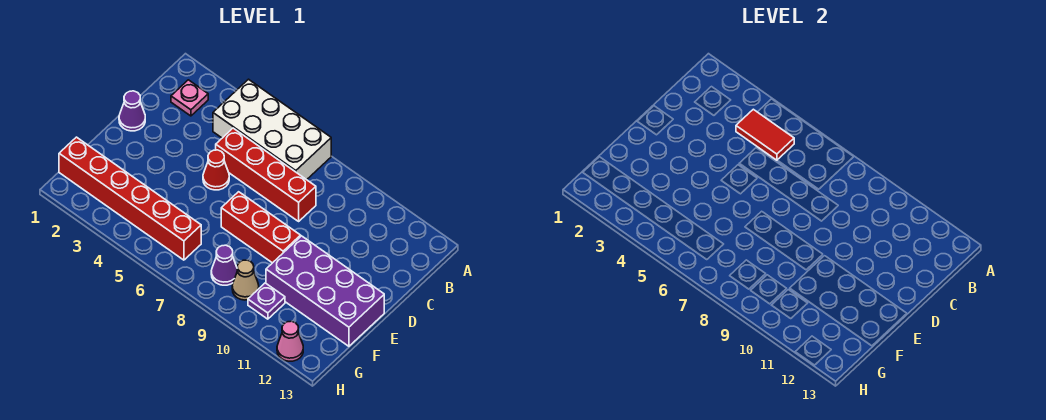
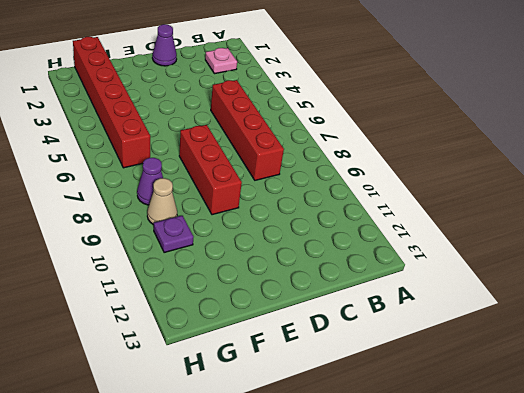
none -> white brick A4:B7 level 1
none -> red cone D5 level 1
none -> purple brick E10:F13 level 1

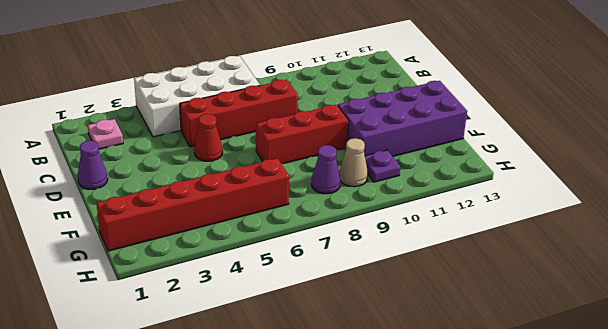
none -> pink cone H12 level 1
none -> red tile B4:B5 level 2

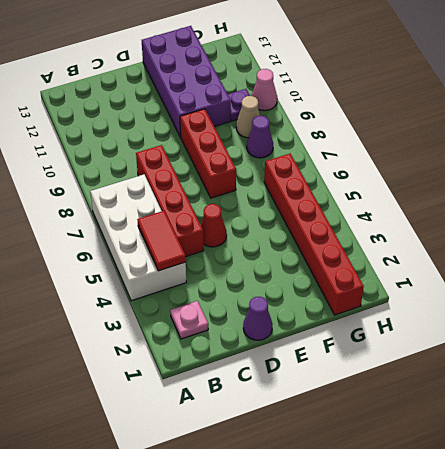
pink cone H10 level 1 -> pink cone H12 level 1

